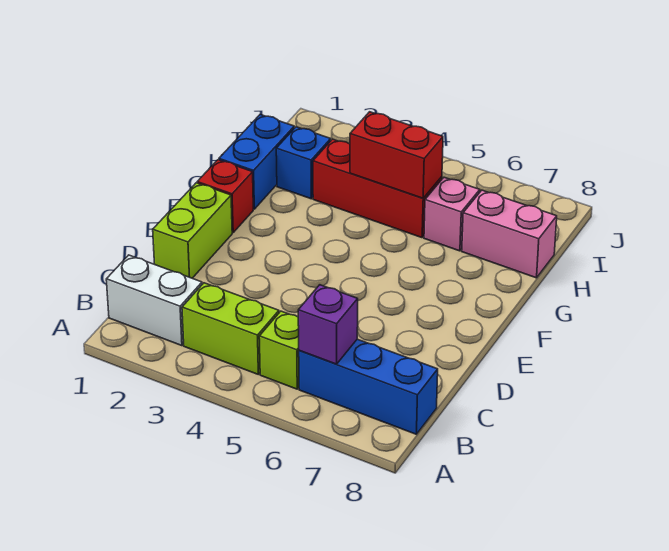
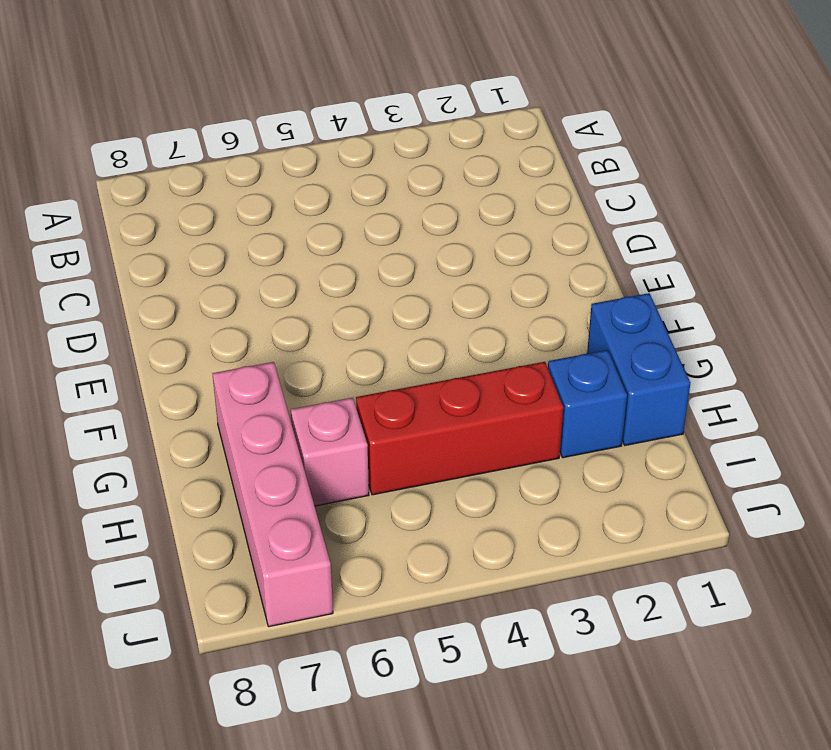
pink brick G7:J7 level 1 -> pink brick H7:H8 level 1
none -> white brick B1:B2 level 1
none -> lime brick B3:B4 level 1
none -> lime brick B5 level 1

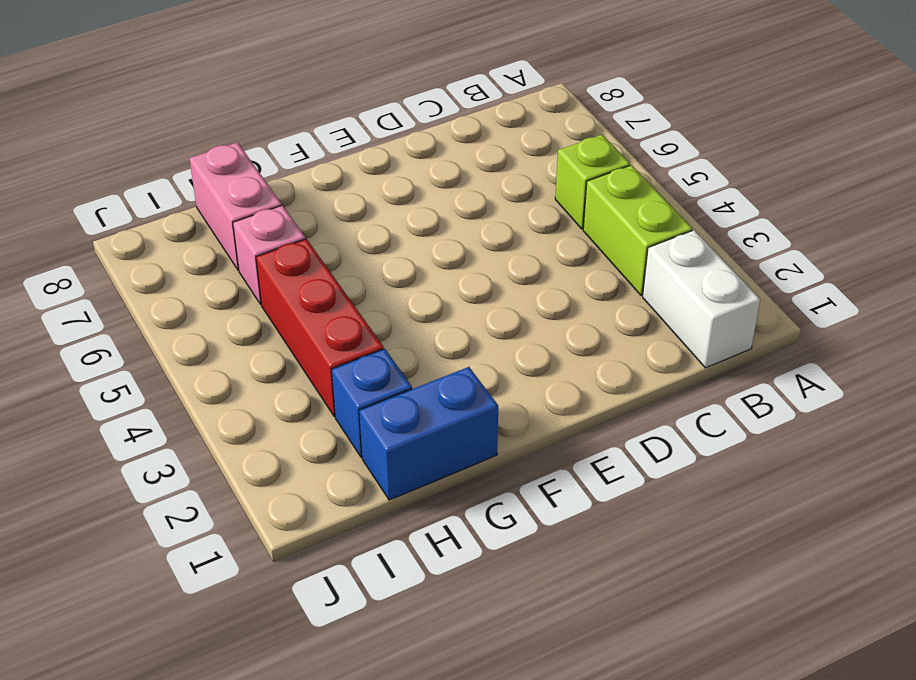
none -> blue brick B6:B8 level 1
none -> lime brick D1:E1 level 1
none -> red brick F1 level 1

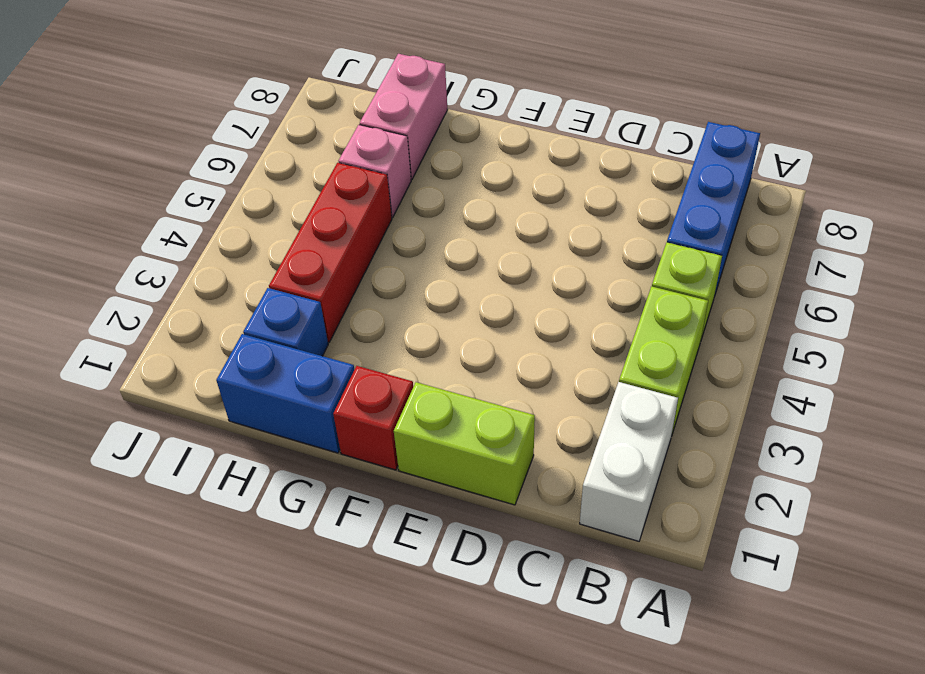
none -> purple brick B6 level 2
none -> red brick H4:H5 level 2

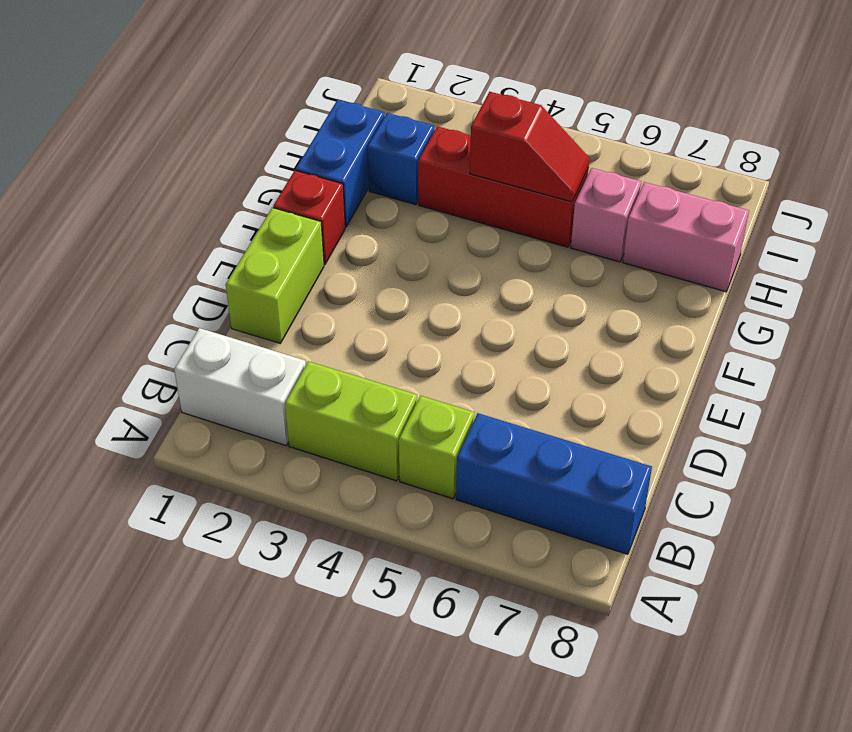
red slope H4:H5 level 2 top 4 -> red brick H4:H5 level 2
none -> purple brick B6 level 2

